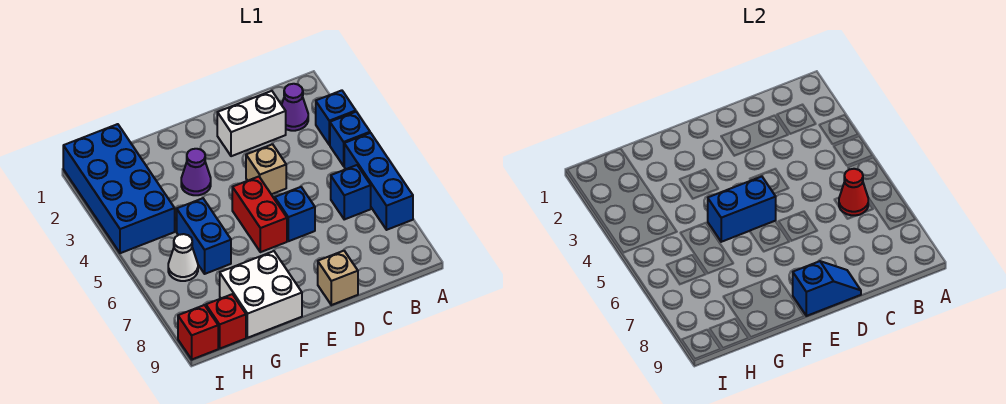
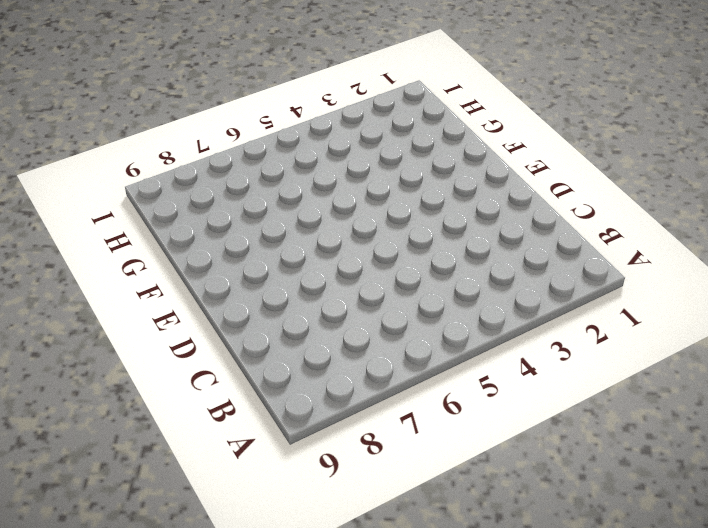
none -> blue brick A3 level 1
none -> blue brick A4 level 1
none -> blue brick A5:A7 level 1

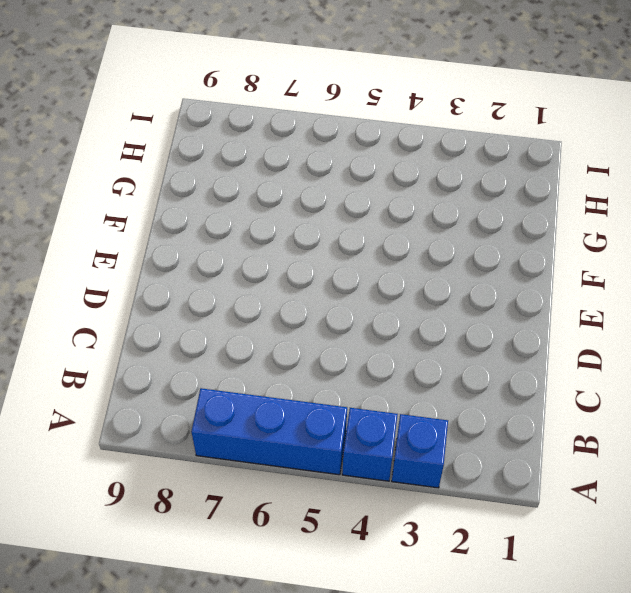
none -> purple cone B2 level 1
none -> blue brick B6 level 1
none -> white brick C2:D2 level 1

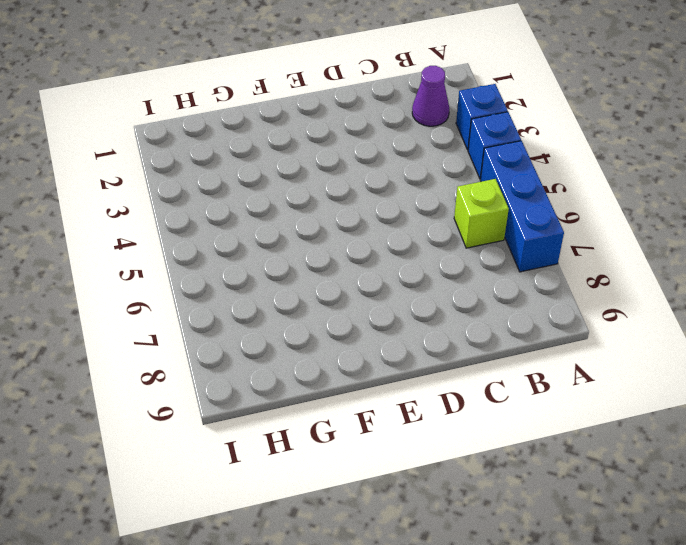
lime brick B6 level 1 -> blue brick B6 level 1
none -> white brick C2:D2 level 1
none -> tan brick D4 level 1
none -> blue brick D6 level 1

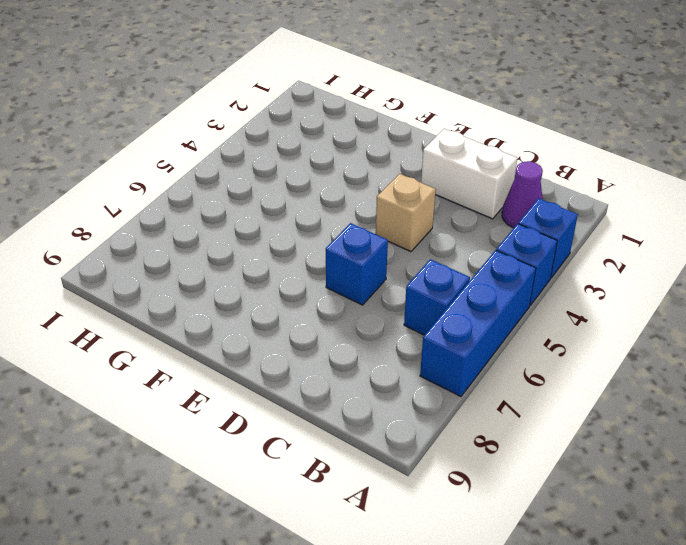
none -> tan brick D9 level 1
none -> red brick E5:E6 level 1
none -> purple cone F3 level 1

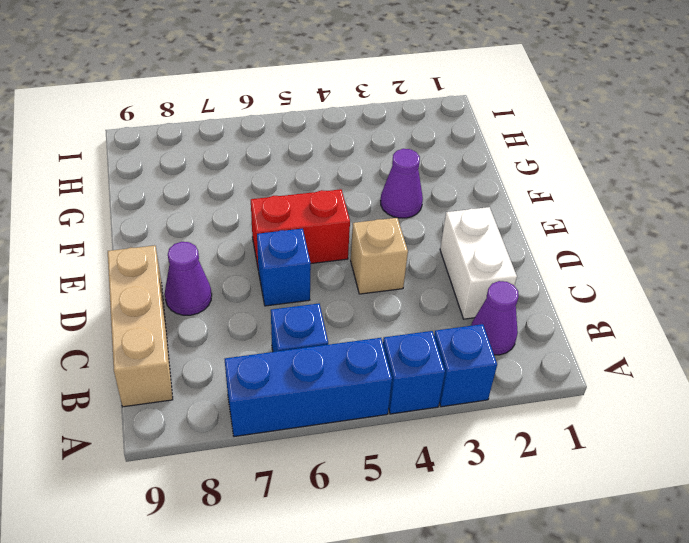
tan brick B9:D9 level 1 -> tan brick D9 level 1
purple cone D8 level 1 -> none
none -> white brick F8:G9 level 1
none -> blue brick G5:G6 level 1
none -> blue brick H1:I4 level 1

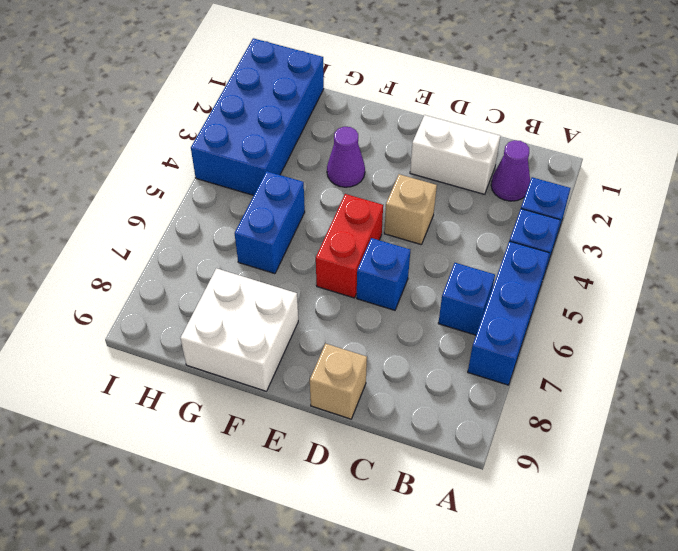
none -> white cone H6 level 1
none -> red brick H9 level 1
none -> red brick I9 level 1

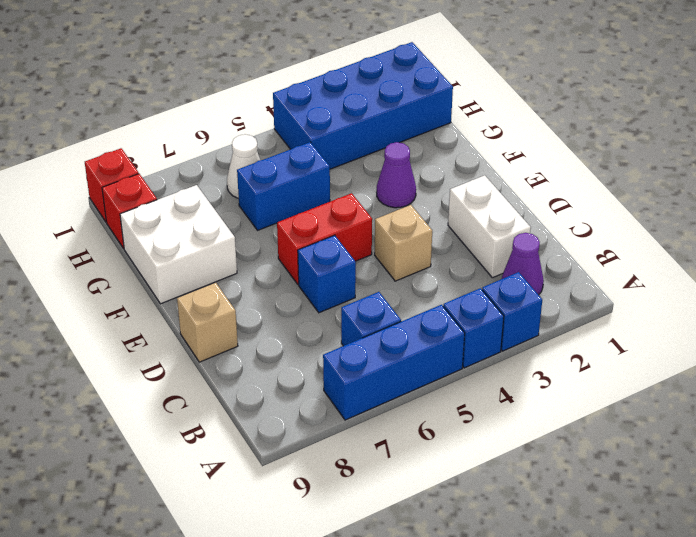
none -> red cone B6 level 2
none -> blue slope D9:E9 level 2 top E
none -> blue brick E5:F5 level 2

